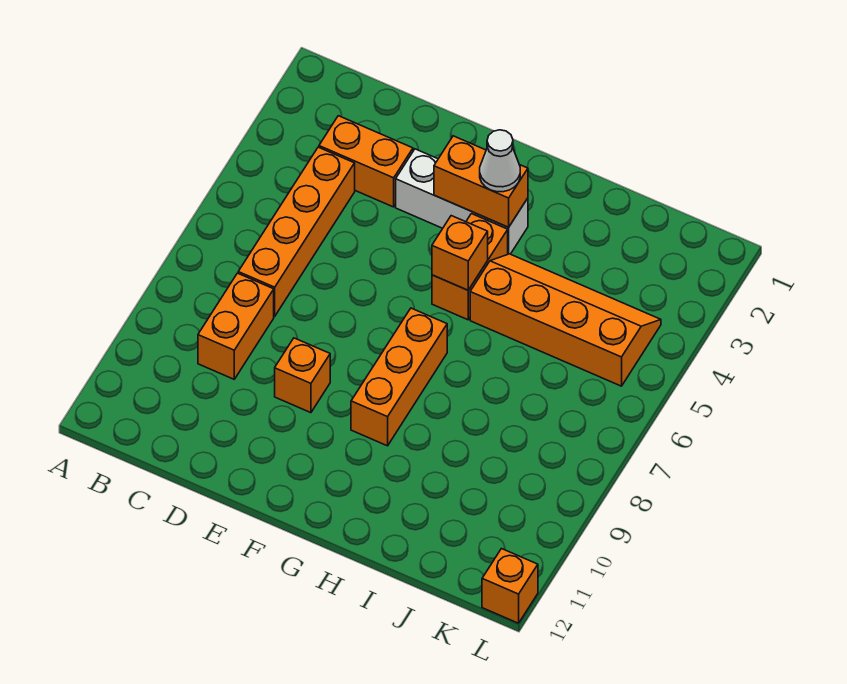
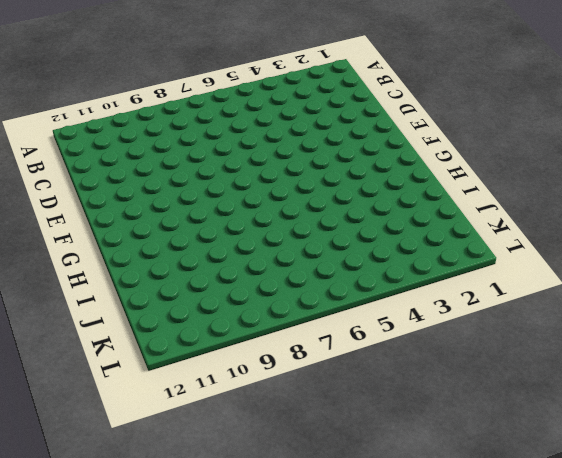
none -> orange brick C3:D3 level 1
none -> orange brick C4:C7 level 1
none -> orange brick C8:C9 level 1

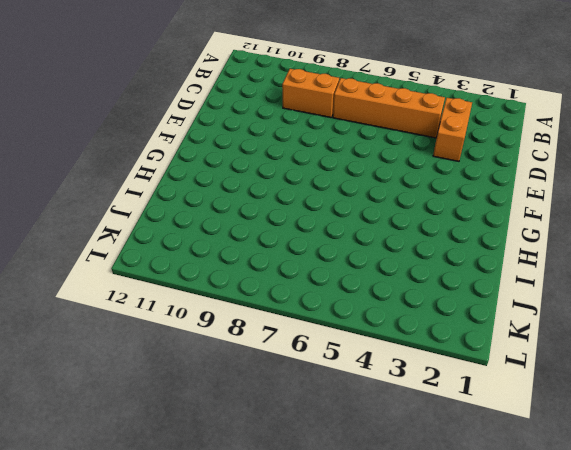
none -> white brick E3:G3 level 1
none -> orange brick E9 level 1
none -> orange brick G4:G5 level 1

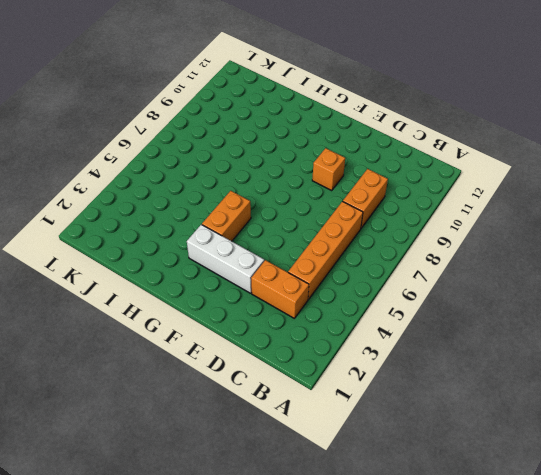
none -> orange brick G7:G9 level 1
none -> orange slope H4:K5 level 1 top 5
none -> orange brick L12 level 1

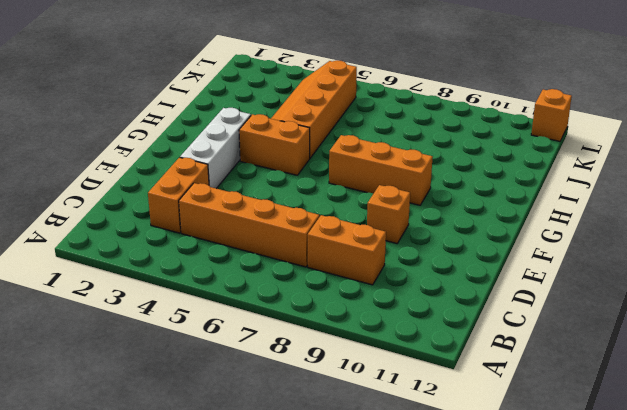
none -> orange brick F3:G3 level 2
none -> orange brick G5 level 2
none -> white cone G3 level 3

